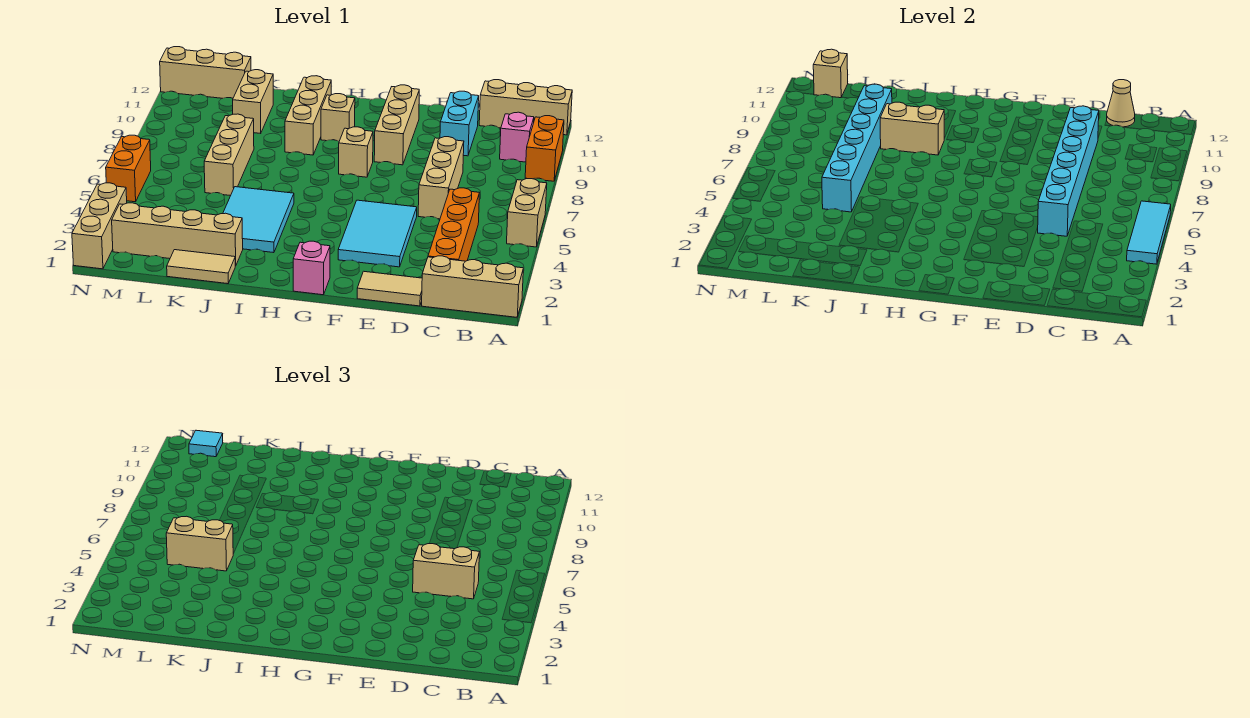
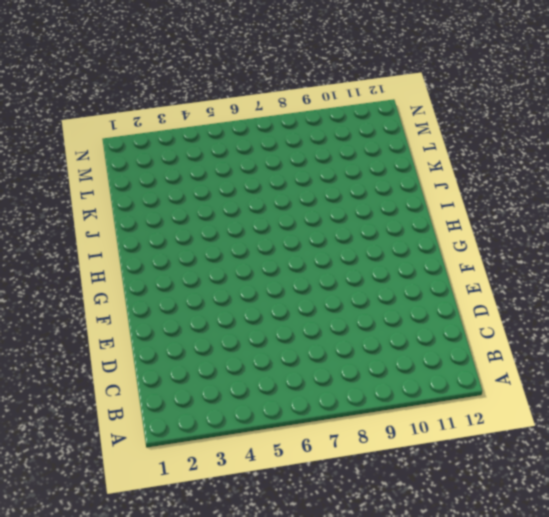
none -> tan brick A1:C1 level 1
none -> tan brick A5:A6 level 1
none -> orange brick A9:A10 level 1
none -> tan brick A12:C12 level 1

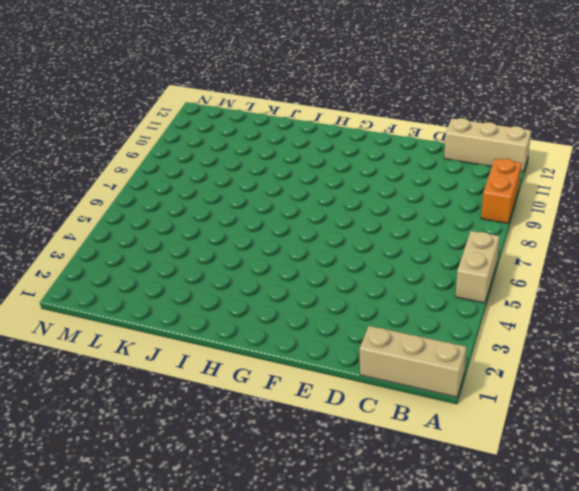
none -> pink brick B10 level 1
none -> orange brick C2:C5 level 1
none -> tan tile D1:E1 level 1
none -> tan brick D6:D8 level 1

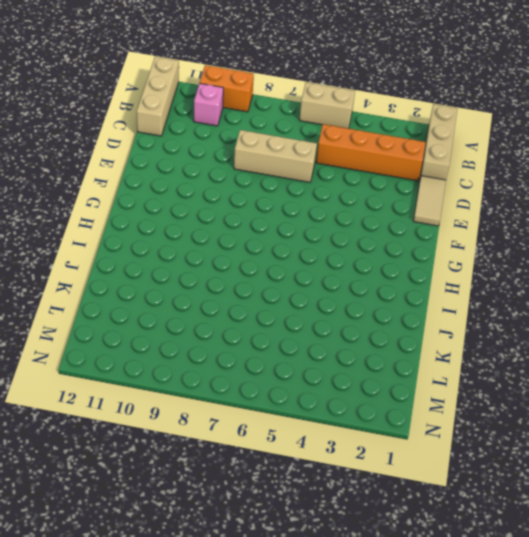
none -> cyan brick D10:D11 level 1
none -> cyan tile E3:F5 level 1
none -> tan brick F9:F11 level 1
none -> pink brick G1 level 1

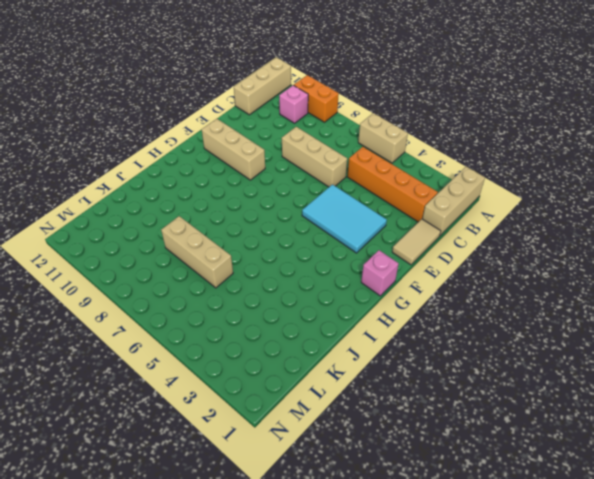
none -> cyan brick D10:D11 level 1
none -> tan brick G8 level 1
none -> tan brick H10 level 1
none -> cyan tile I3:J5 level 1

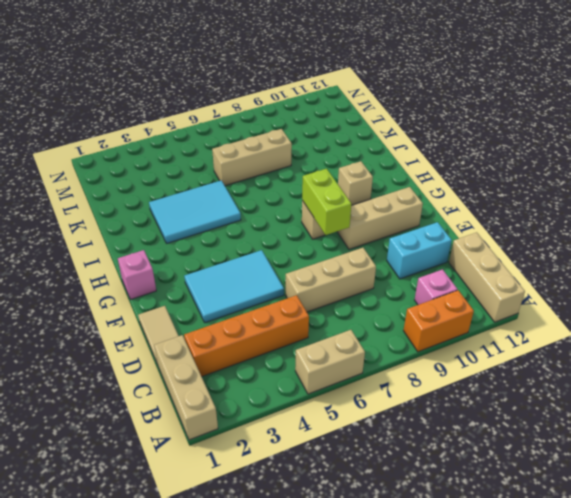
lime brick F8:G8 level 2 -> none
none -> tan brick I9:I11 level 1
none -> tan tile J1:K1 level 1
none -> tan brick J2:M2 level 1
none -> tan brick K10:K11 level 1

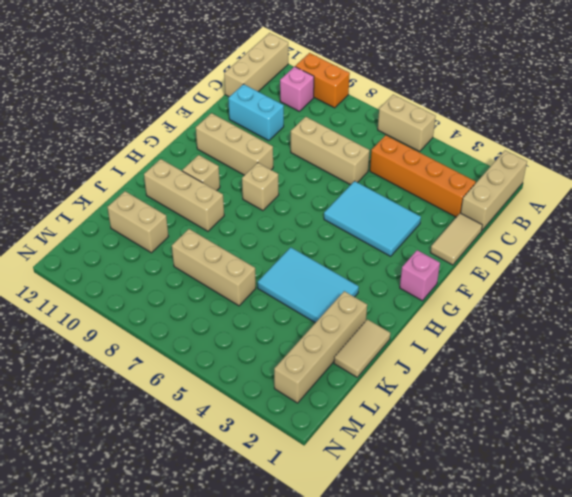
none -> tan brick L12:N12 level 1
none -> tan brick N1:N3 level 1
none -> orange brick N5:N6 level 1
none -> cyan tile A4:A6 level 2

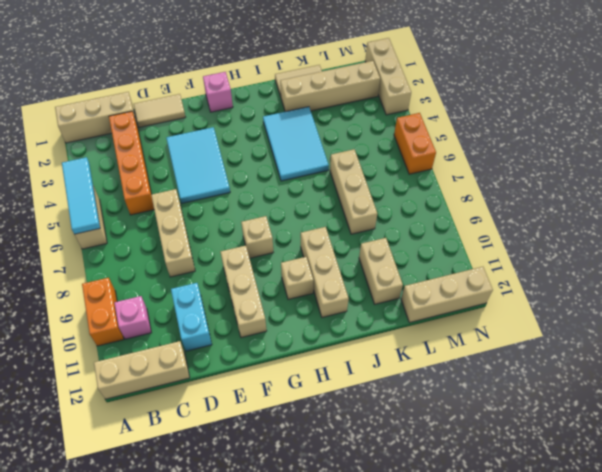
none -> tan cone C12 level 2
none -> cyan brick D5:D10 level 2
none -> tan brick I9:J9 level 2
none -> cyan brick K5:K10 level 2

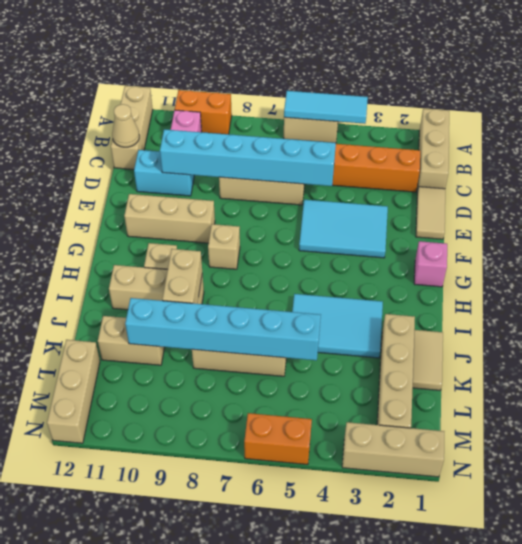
none -> tan brick M12 level 2
none -> tan brick C5:D5 level 3
none -> tan brick K5:L5 level 3
none -> cyan tile M12 level 3

